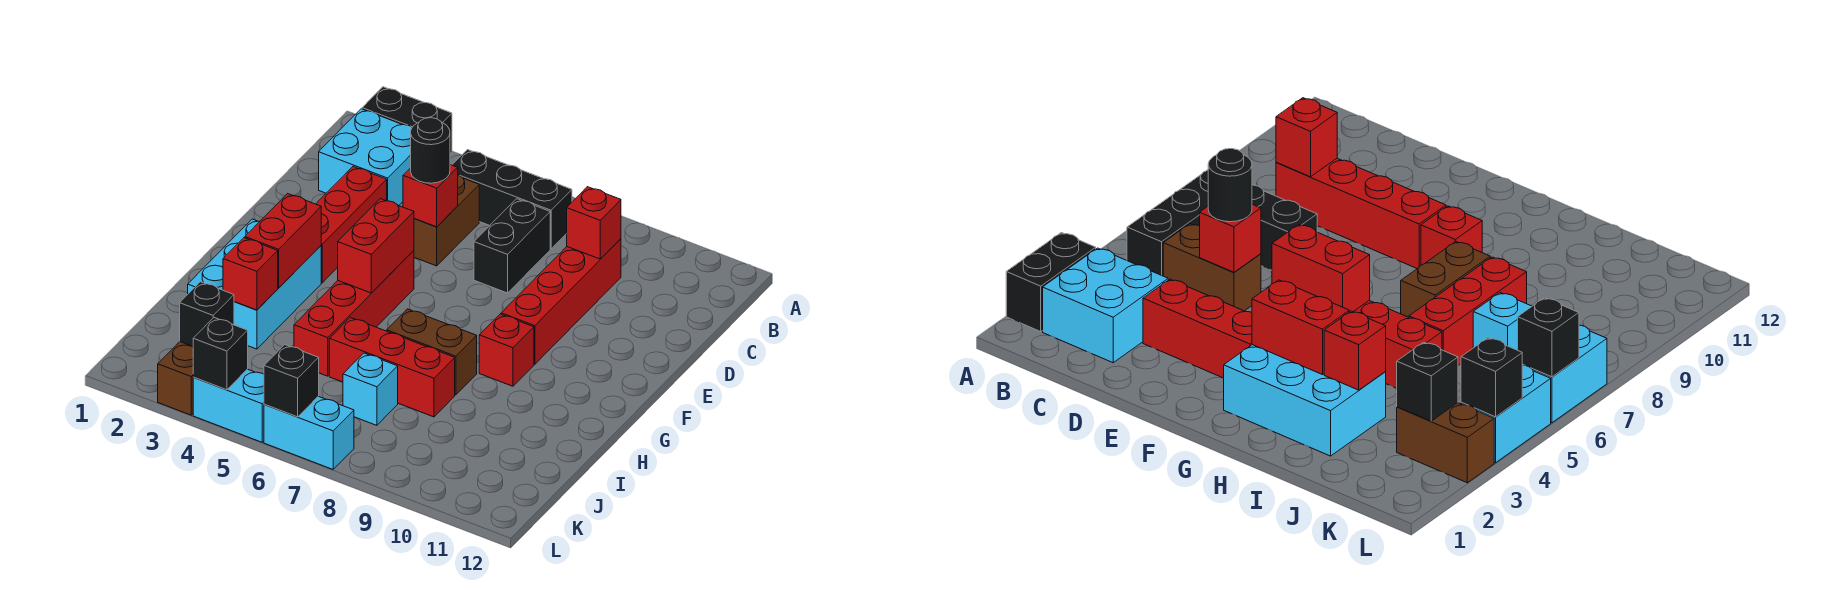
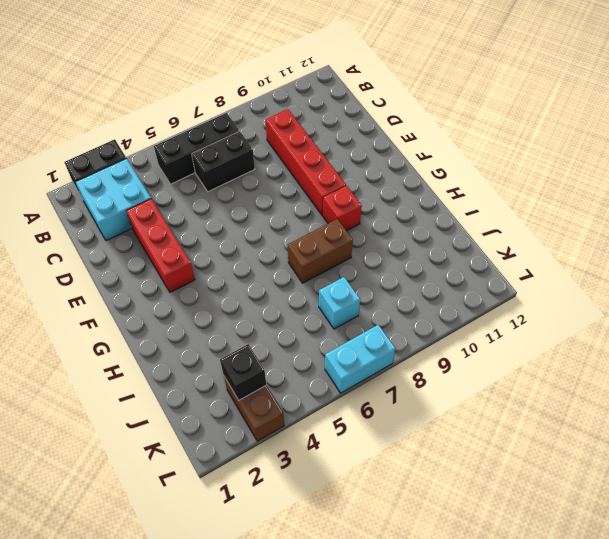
black brick C6:C7 level 1 -> black brick C7:D7 level 1
none -> brown brick C5:D5 level 1
none -> red brick F5:I5 level 1
none -> cyan brick G2:I3 level 1

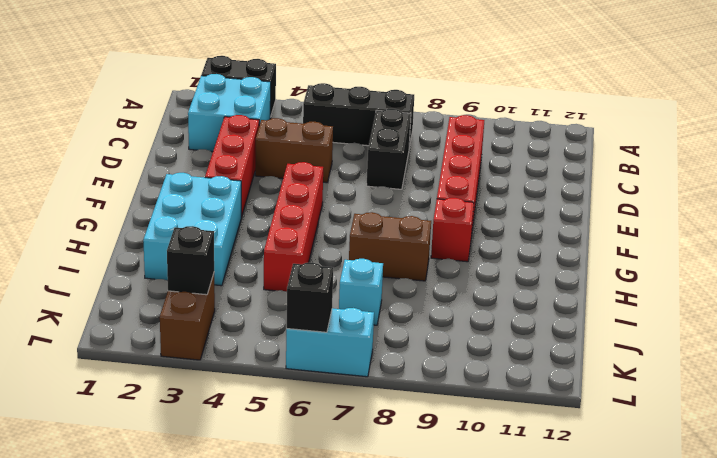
brown brick D4:D5 level 1 -> brown brick C5:D5 level 1
none -> red brick I6:I8 level 1
none -> cyan brick L4:L5 level 1
none -> red brick C9 level 2

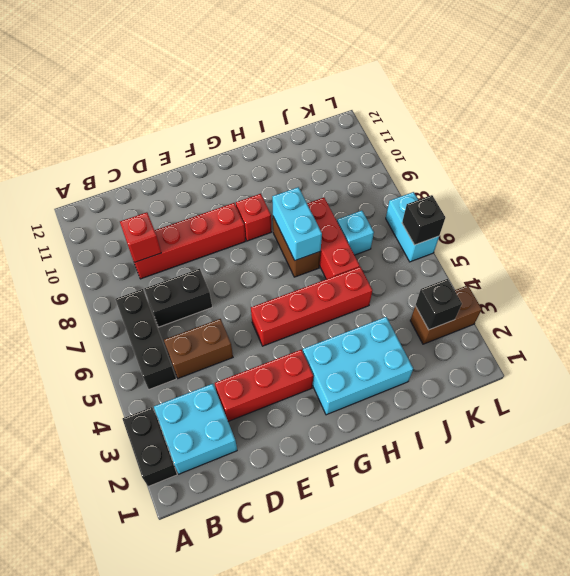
cyan brick H7:H8 level 2 -> cyan brick L4:L5 level 1
none -> red brick D5 level 2
none -> red brick F5:G5 level 2
none -> red brick G3:H3 level 2

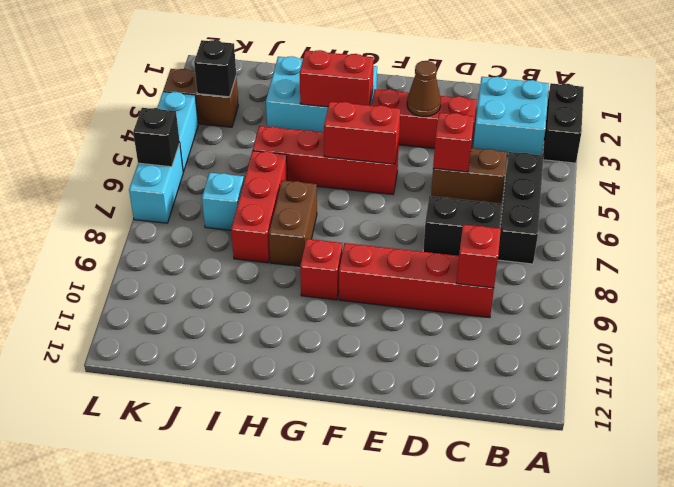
brown cone E3 level 2 -> none
none -> red brick I3 level 2
none -> black brick L4 level 2
none -> black round brick D5 level 3

